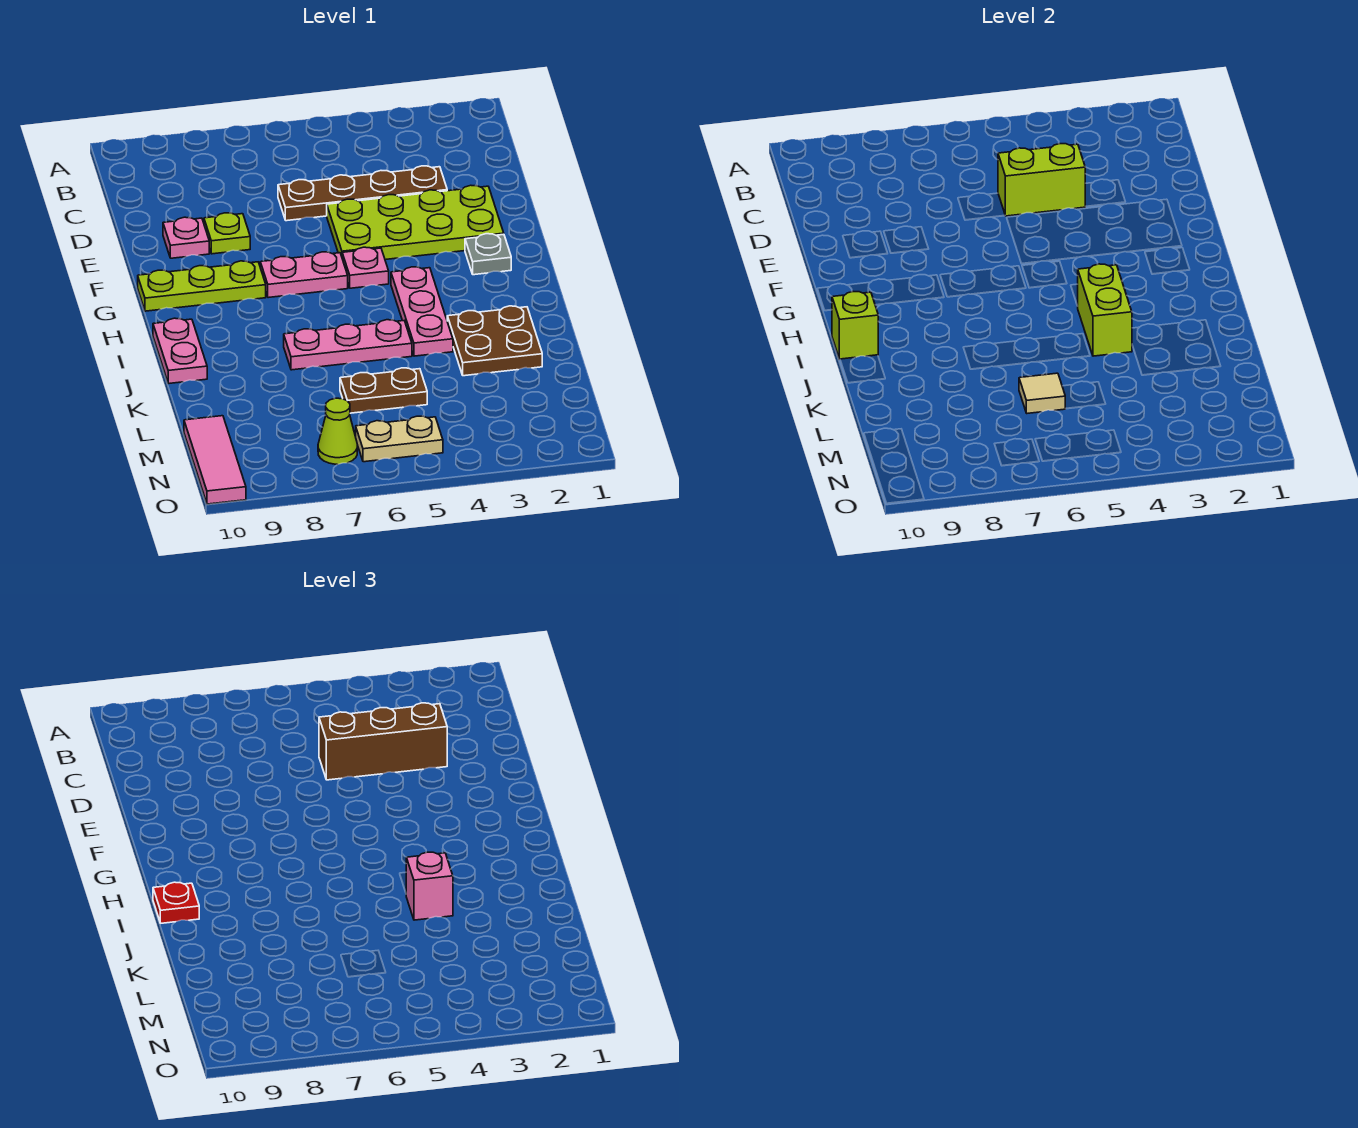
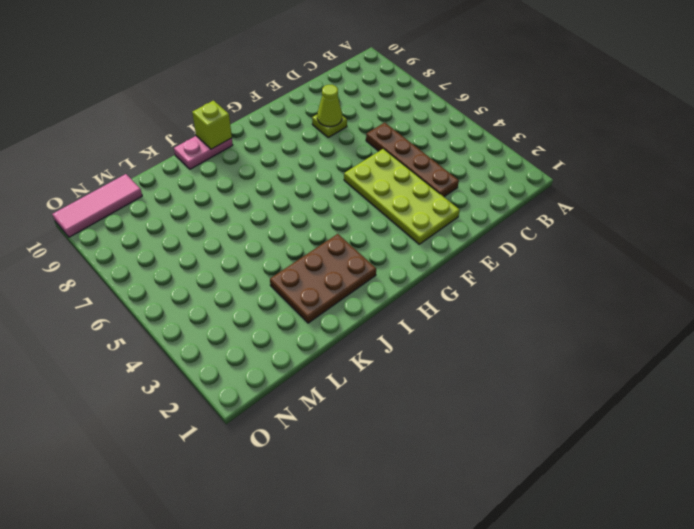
lime cone E8 level 2 -> lime cone N7 level 1
brown plate I2:K3 level 1 -> brown plate J2:K3 level 1
none -> pink plate E9 level 1
none -> grey plate G2 level 1
none -> pink plate G5 level 1

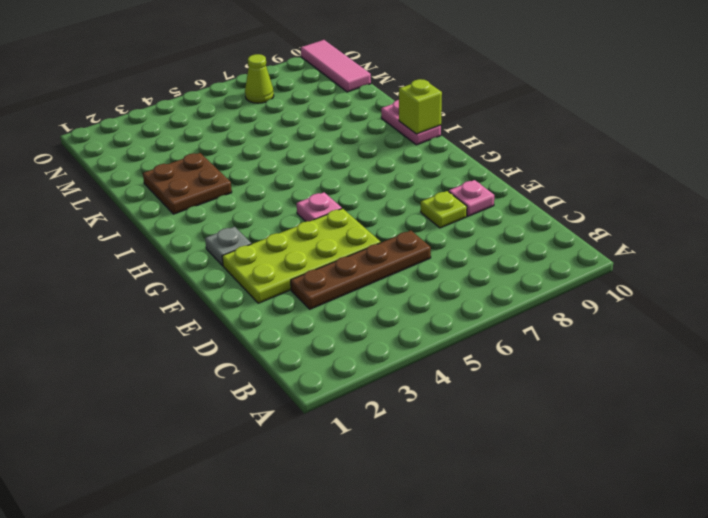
none -> pink plate G6:G7 level 1
none -> lime plate G8:G10 level 1
none -> pink plate H4:J4 level 1

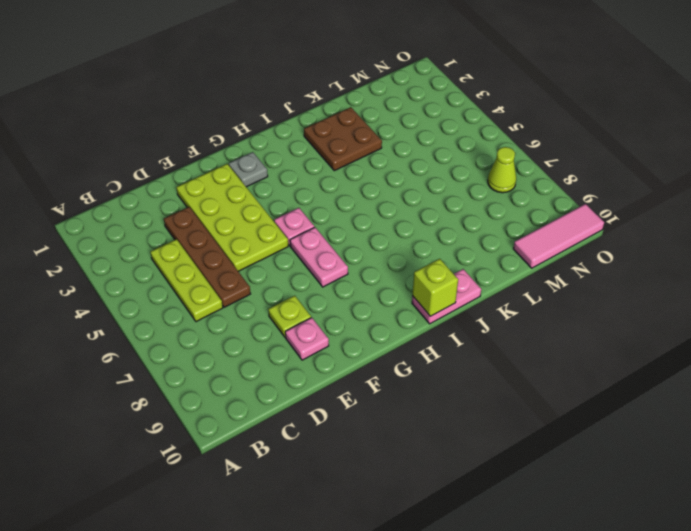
lime plate C4:C6 level 1 -> lime plate G8:G10 level 1
none -> pink plate H4:J4 level 1
none -> pink plate J5:J7 level 1
none -> brown plate L5:L6 level 1

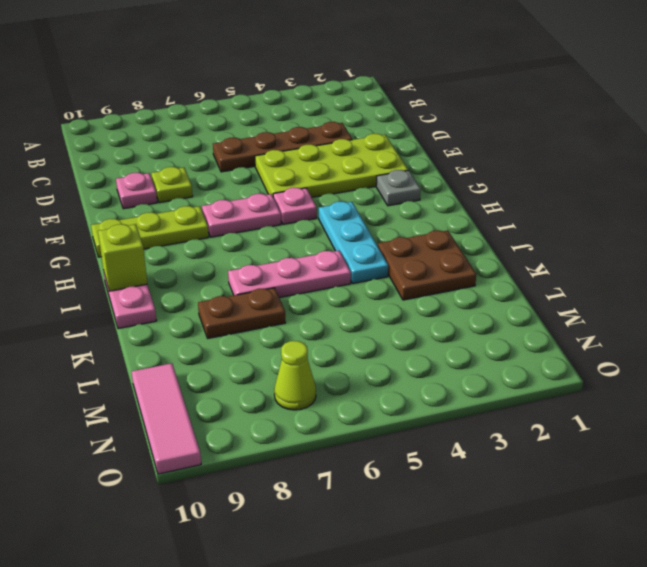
cyan plate H4:J4 level 1 -> pink plate H4:J4 level 1
brown plate K7:K8 level 1 -> brown plate L5:L6 level 1
none -> tan plate N5:N6 level 1
none -> lime brick D4:D5 level 2
none -> lime brick I4:J4 level 2

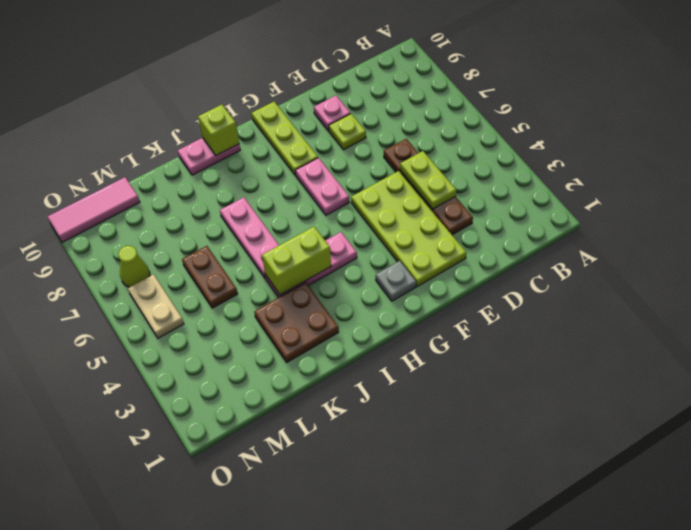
lime plate D4:D5 level 2 -> lime brick D4:D5 level 2
none -> pink plate G5 level 1
none -> tan tile L6 level 2
none -> brown brick D3:D5 level 3

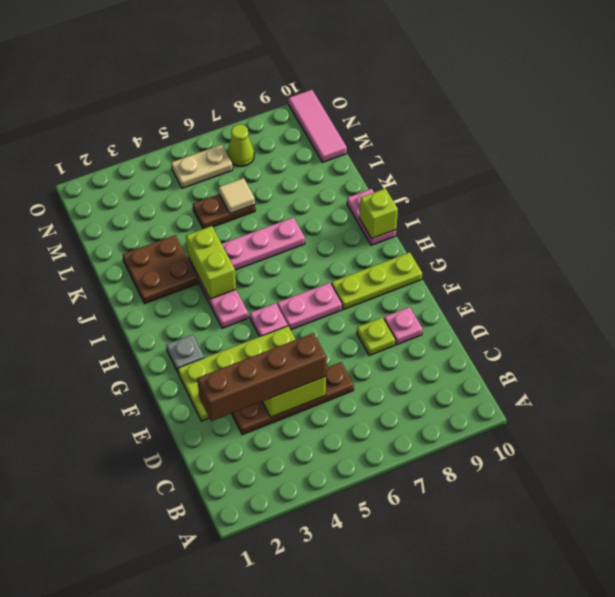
brown brick D2:D5 level 3 -> brown brick D3:D5 level 3
none -> red plate I10 level 3
none -> pink brick J4 level 3

